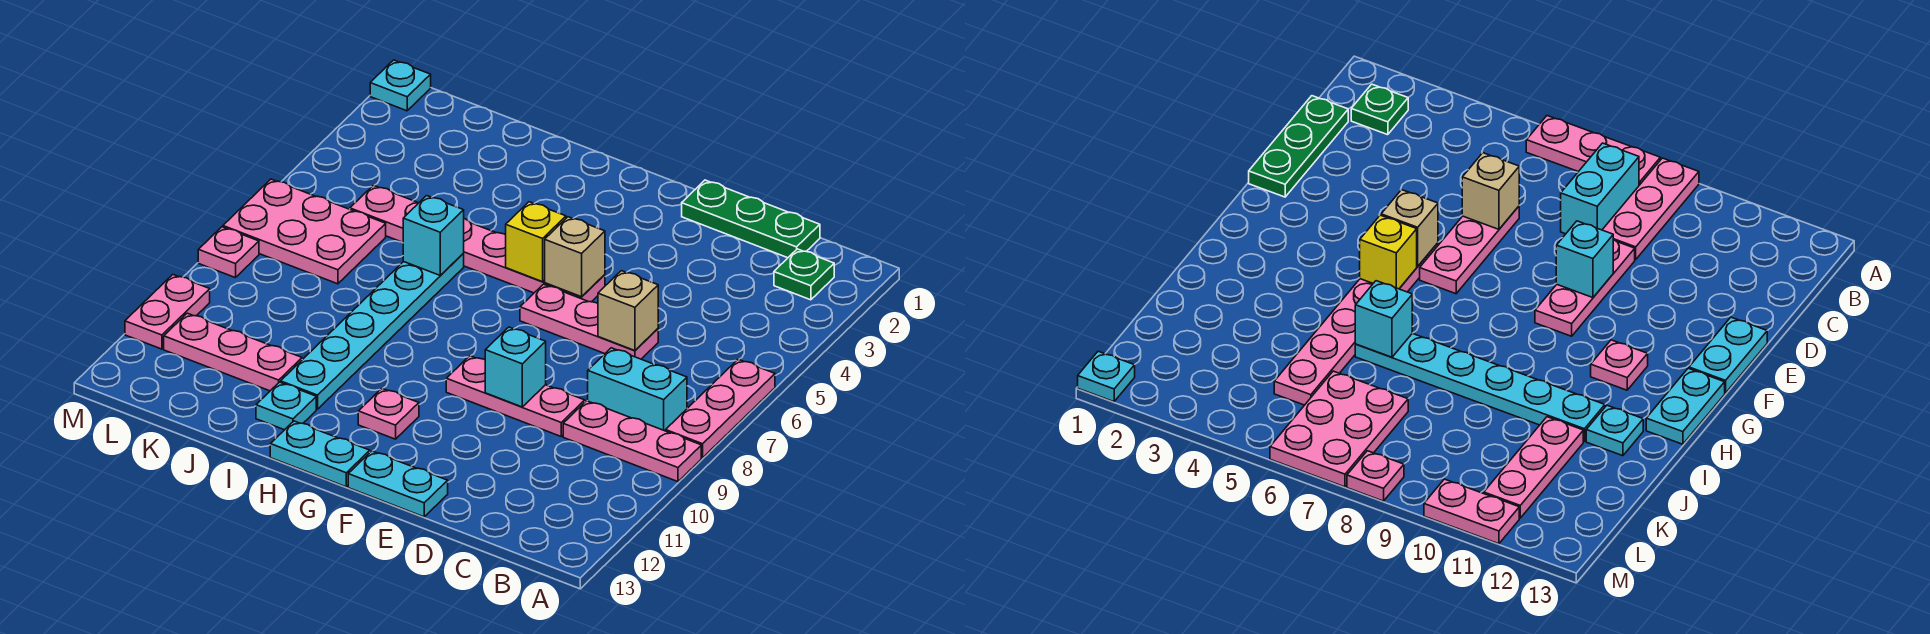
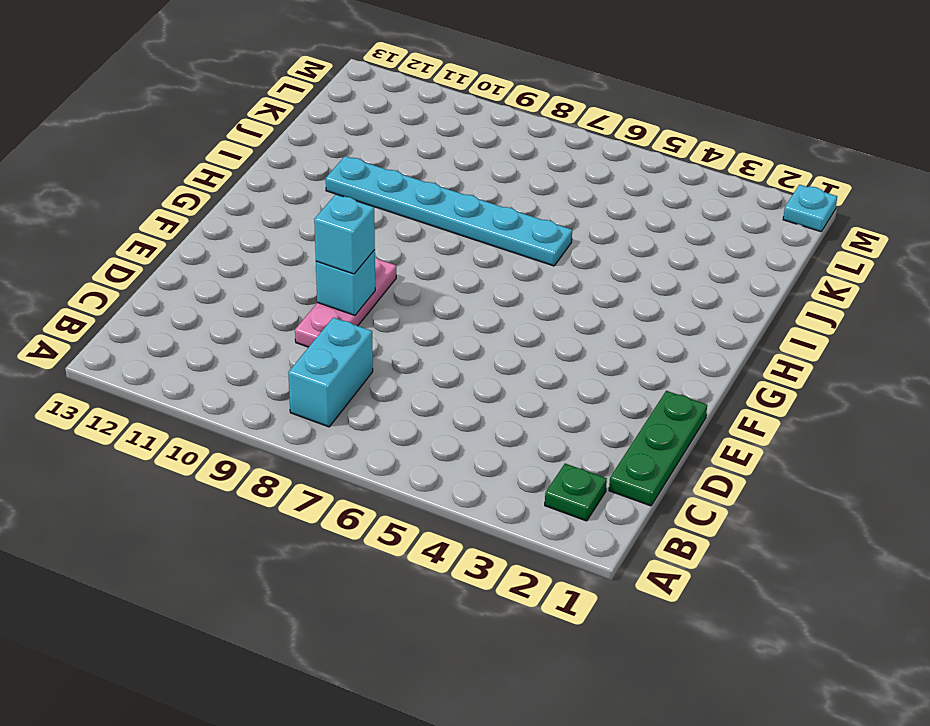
cyan brick E9 level 3 -> cyan brick I6 level 2
none -> pink plate A6:A8 level 1
none -> pink plate A9:C9 level 1
none -> pink plate D6:F6 level 1

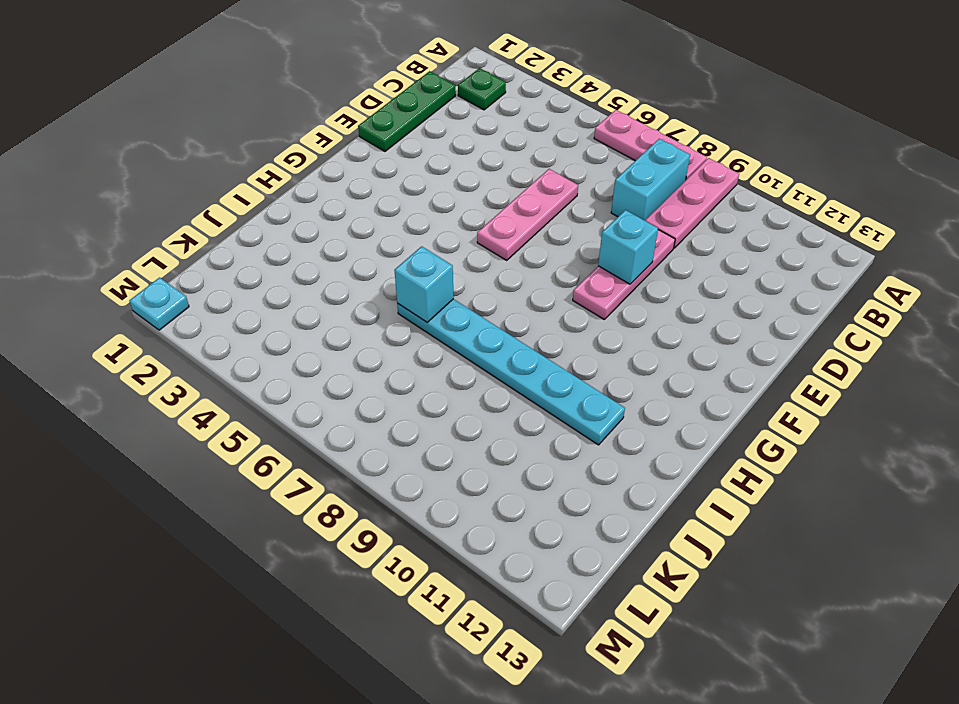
none -> cyan plate E13:F13 level 1
none -> pink plate F5:K5 level 1
none -> pink plate G11 level 1

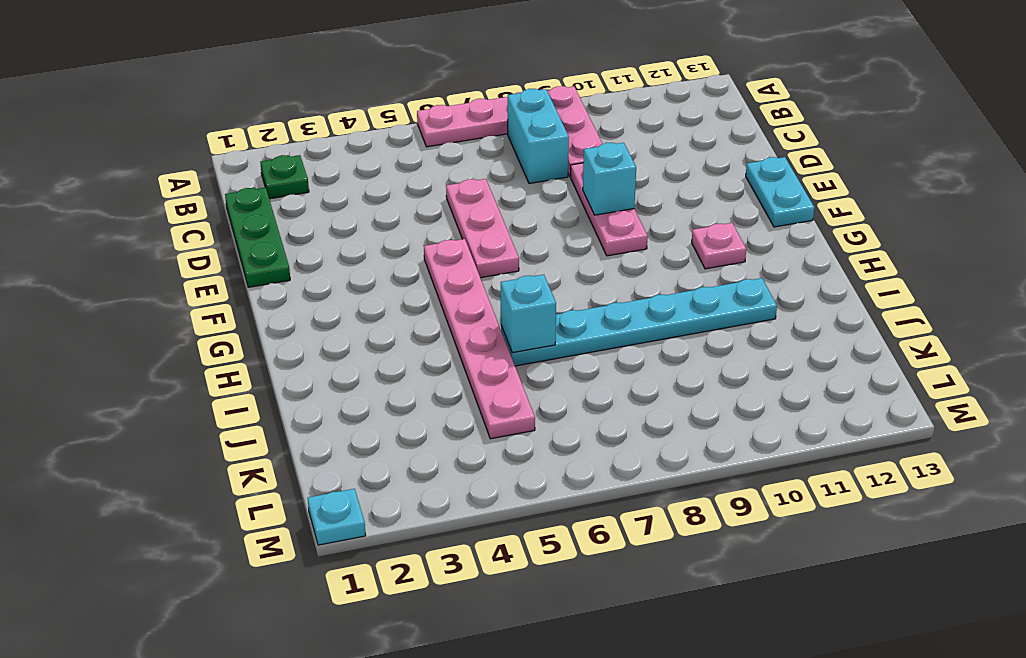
none -> cyan plate G13:H13 level 1
none -> cyan plate I12 level 1
none -> pink plate J11:L11 level 1

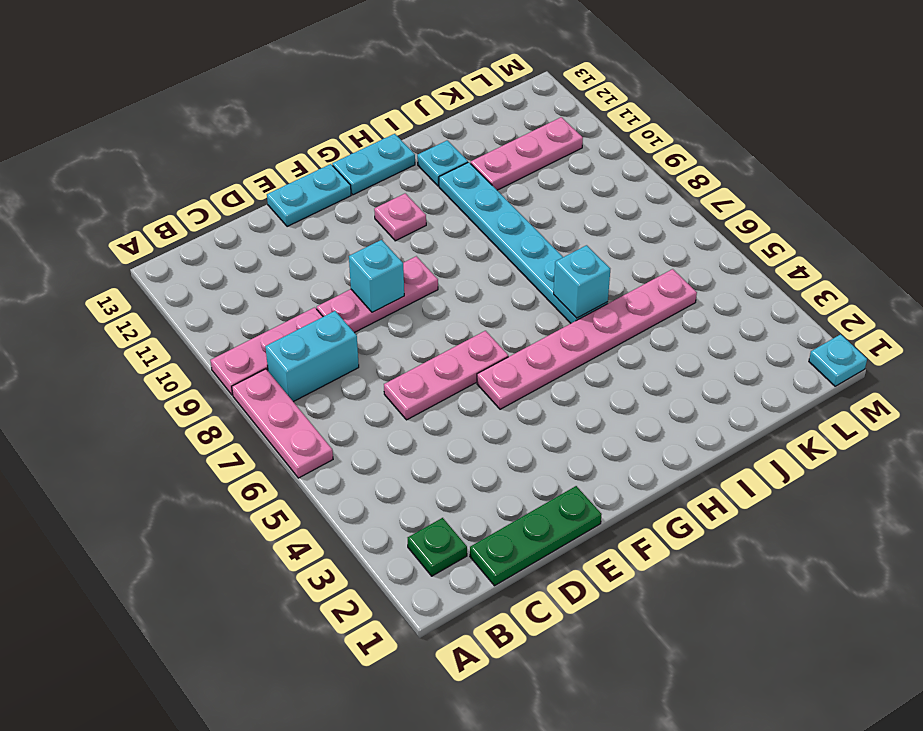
none -> pink plate K6:M7 level 1
none -> pink plate M8 level 1
none -> pink plate M10:M11 level 1

